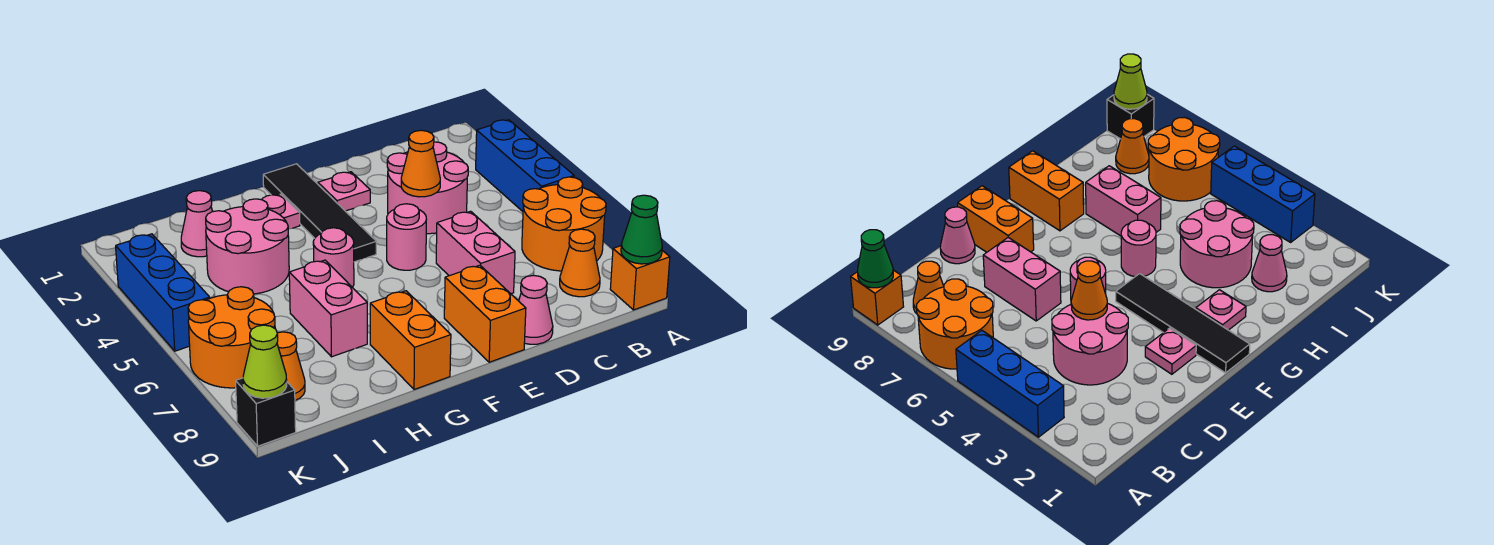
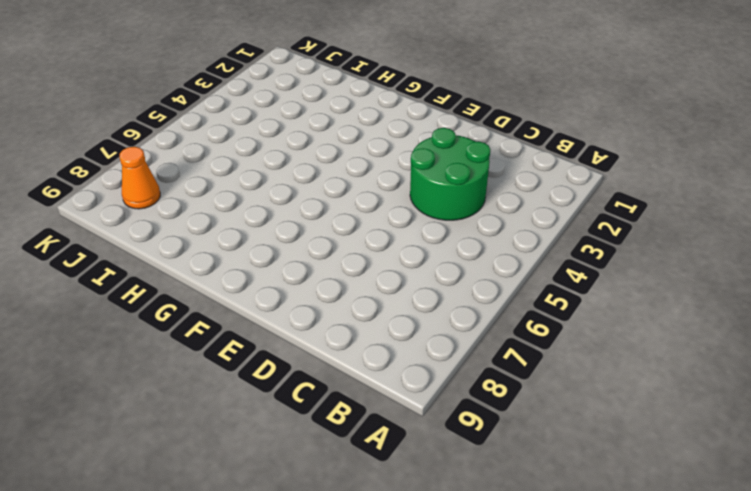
green round brick C3:D4 level 1 -> pink round brick C3:D4 level 1
none -> blue brick A3:A5 level 1
none -> orange round brick A6:B7 level 1
none -> orange brick A9 level 1

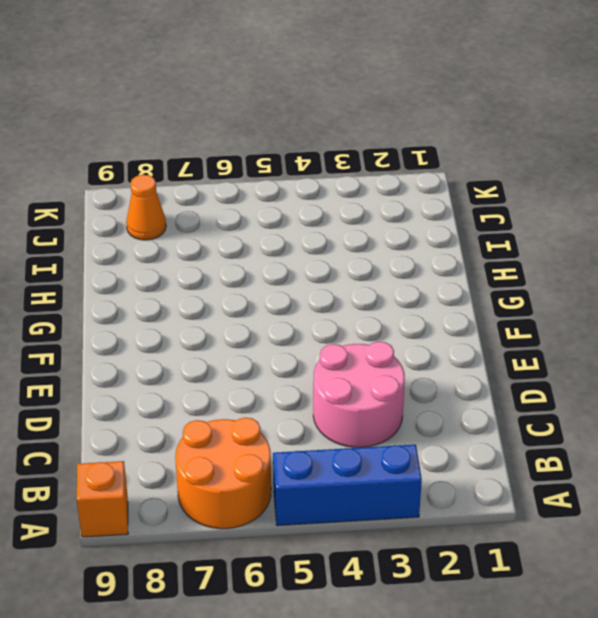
none -> orange cone B8 level 1
none -> pink brick D6:D7 level 1
none -> pink cone D9 level 1

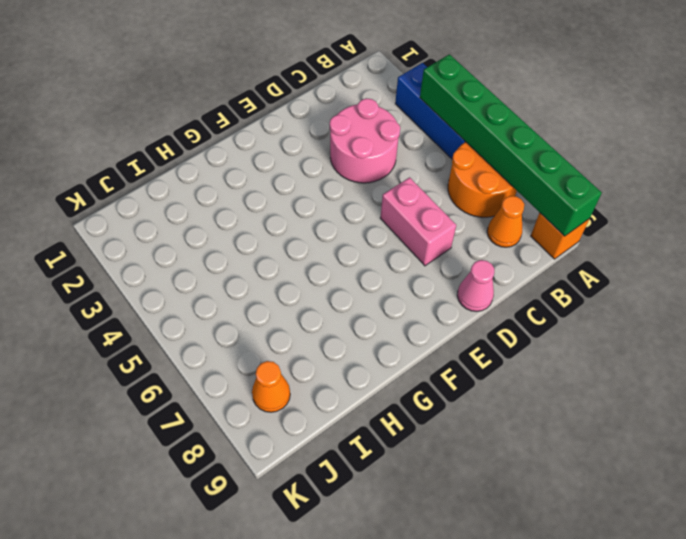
green brick A4:A9 level 2 -> green cone A9 level 2
none -> pink plate E2 level 1
none -> pink round brick E5 level 1
none -> orange brick E8:E9 level 1

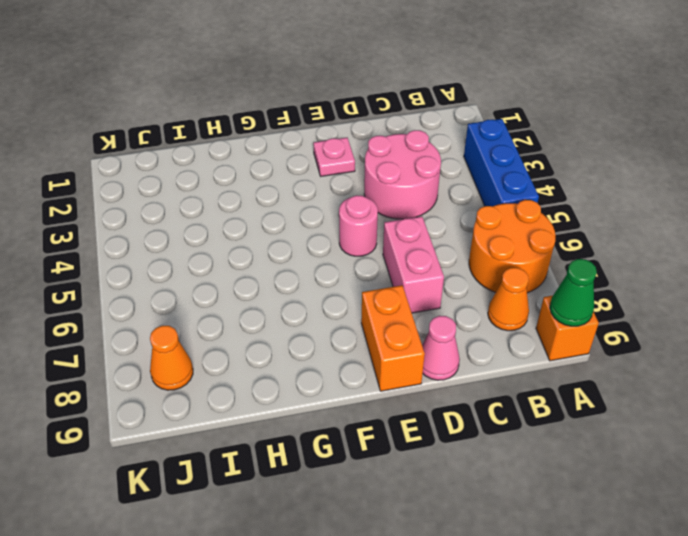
none -> black tile F1:F4 level 1
none -> pink plate G2 level 1
none -> pink round brick G5 level 1

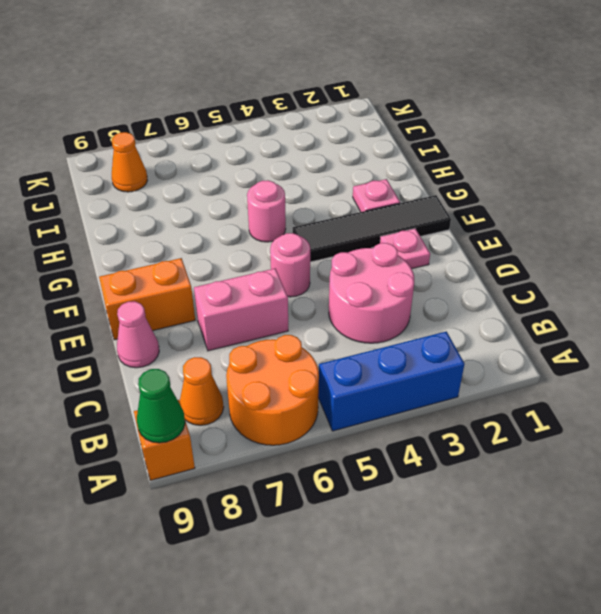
none -> orange brick G8:G9 level 1
none -> pink round brick H3:I4 level 1
none -> pink brick H6:H7 level 1

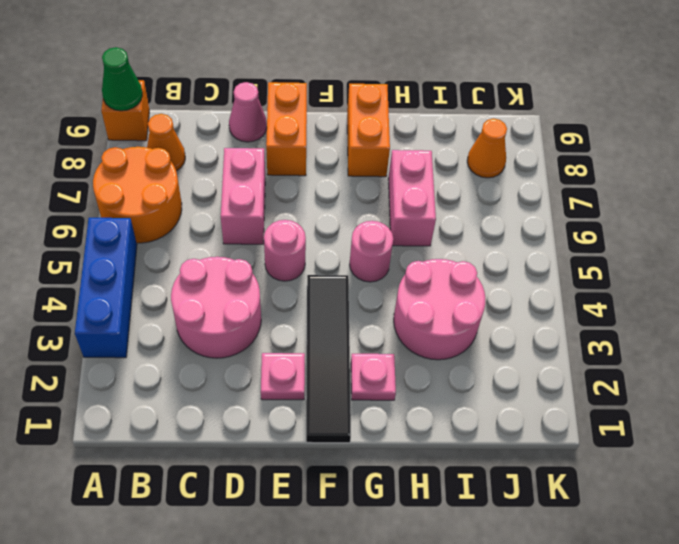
none -> pink cone I2 level 1
none -> orange round brick J6:K7 level 1
none -> blue brick K3:K5 level 1

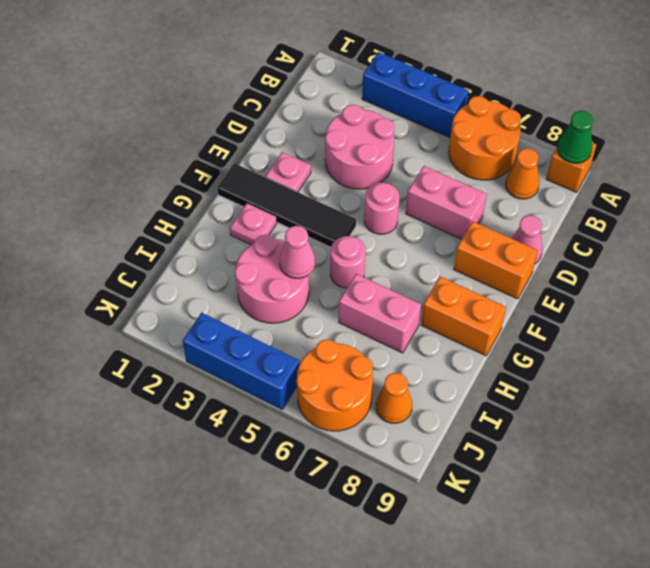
pink cone H4 level 2 -> pink cone I2 level 1
none -> black brick K9 level 1
none -> orange cone D4 level 2
none -> lime cone K9 level 2

